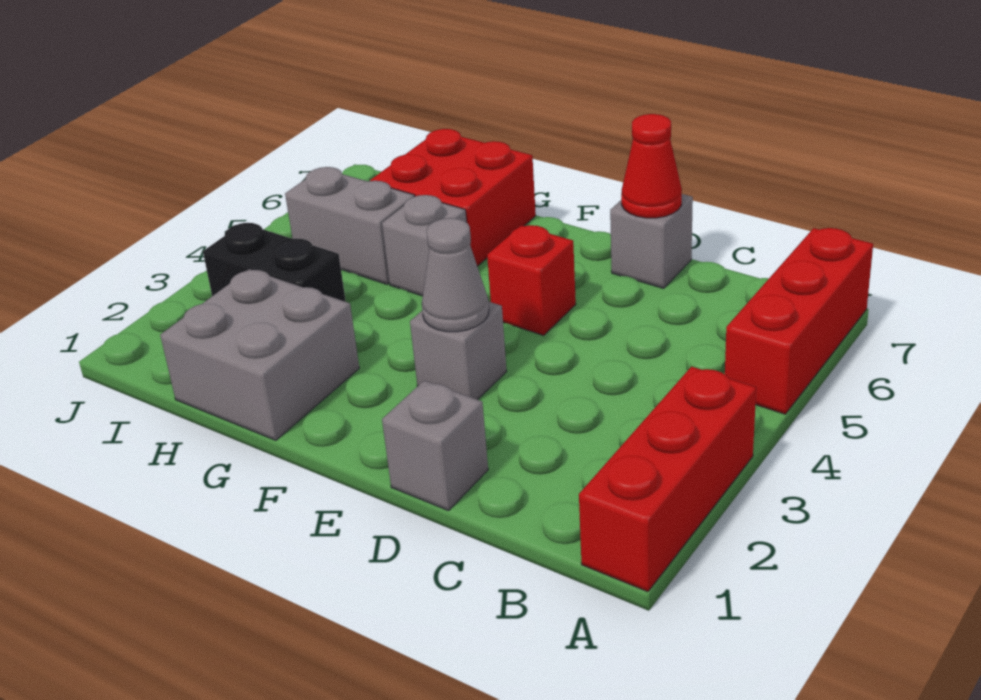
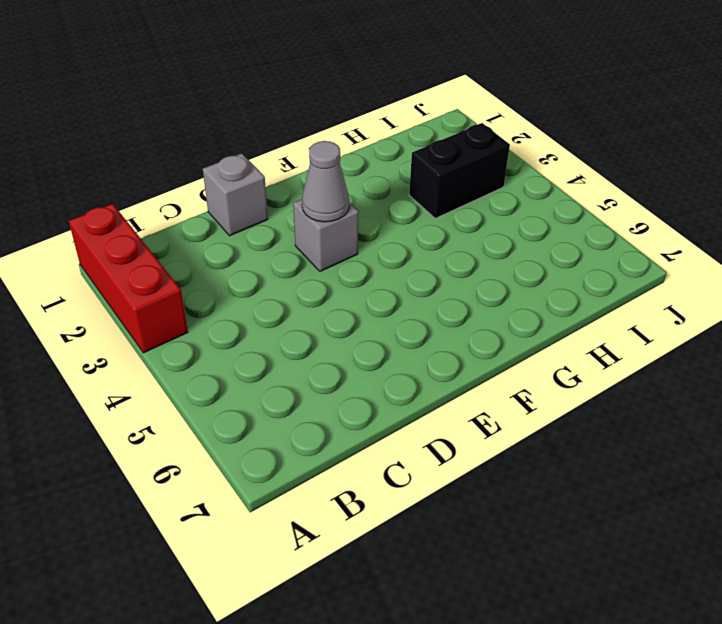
none -> red brick A5:A7 level 1
none -> grey brick D7 level 1
none -> red brick E5 level 1

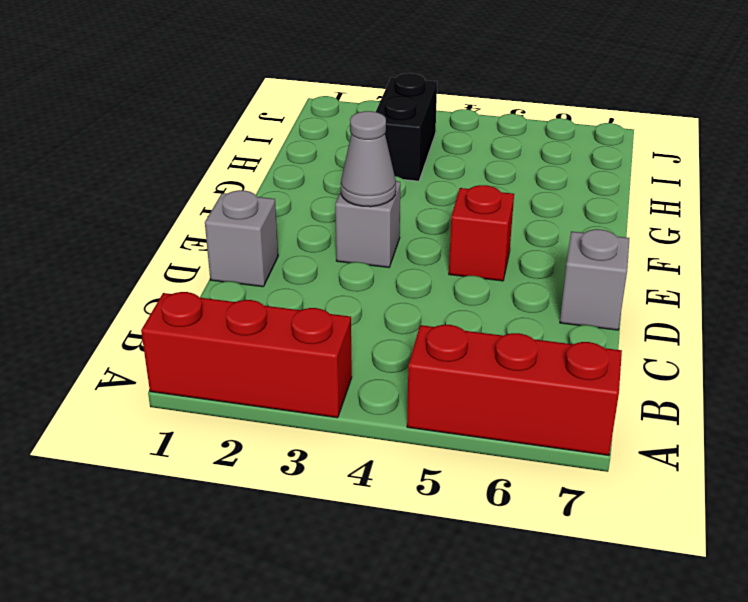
none -> grey brick G1:H2 level 1
none -> grey brick G5 level 1
none -> red brick G6:H7 level 1

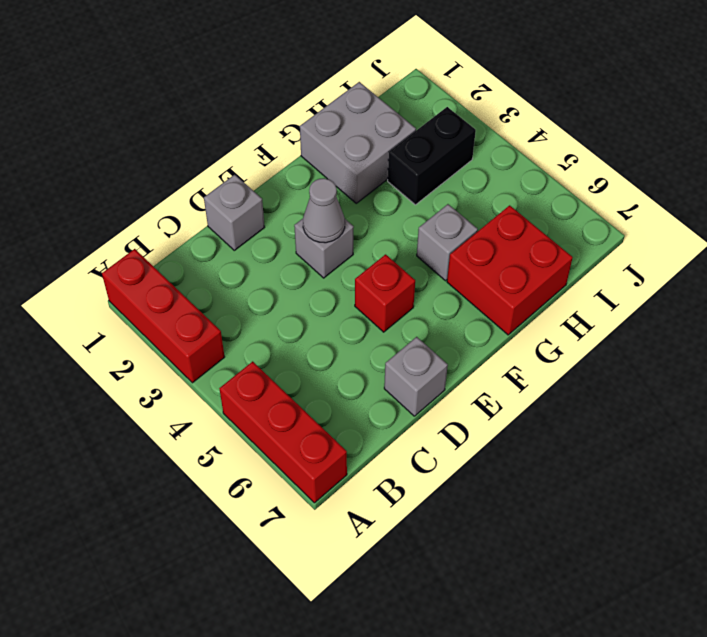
none -> grey brick H5:I5 level 1
none -> red cone D7 level 2

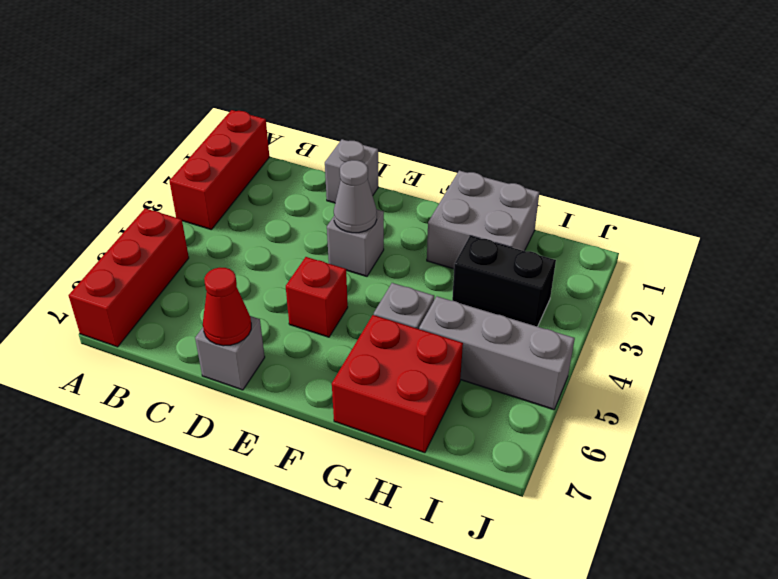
grey brick H5:J5 level 1 -> grey brick H5:I5 level 1

